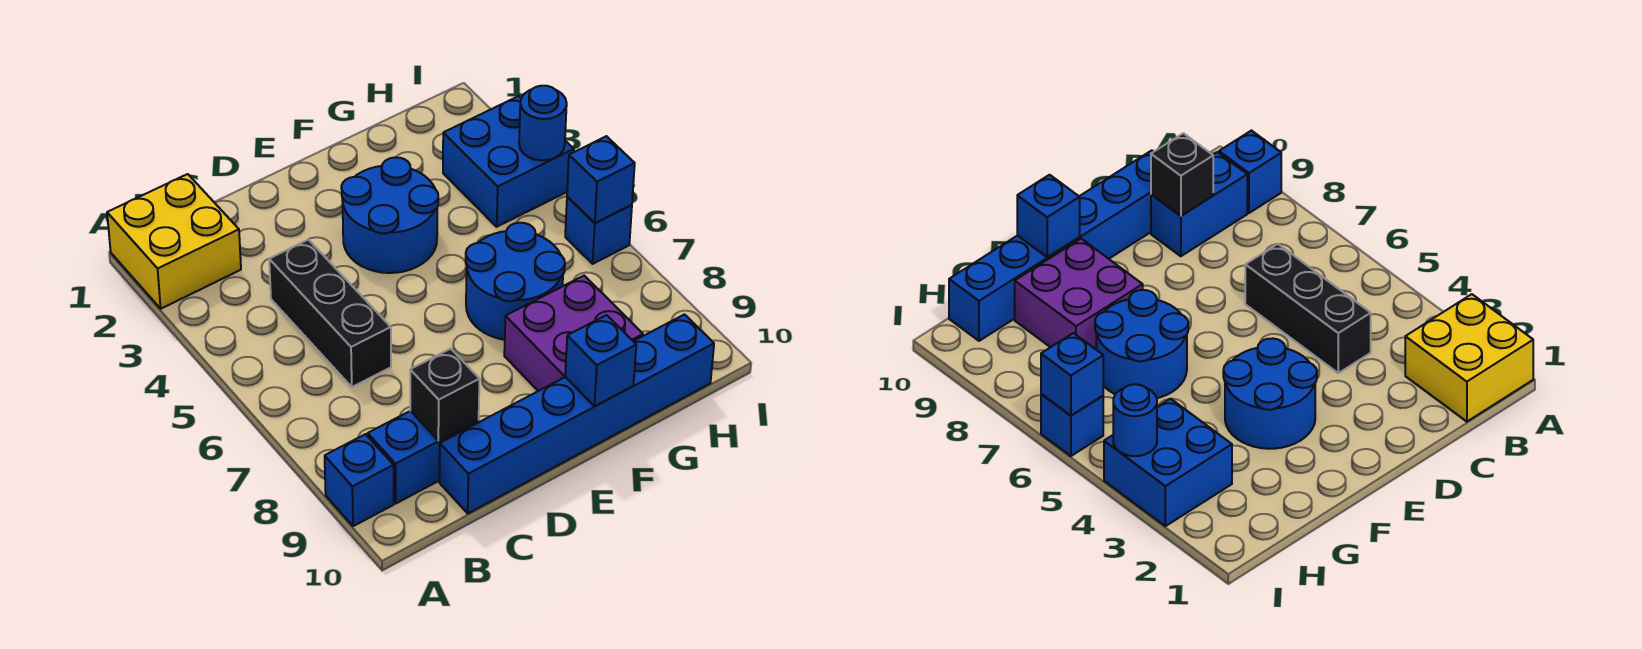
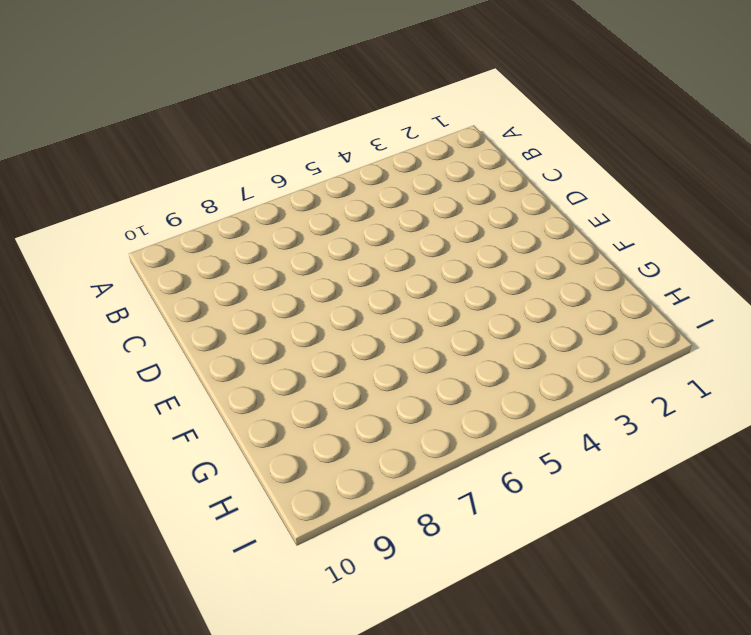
none -> yellow brick A1:B2 level 1
none -> blue brick A9 level 1
none -> blue brick B9:C9 level 1

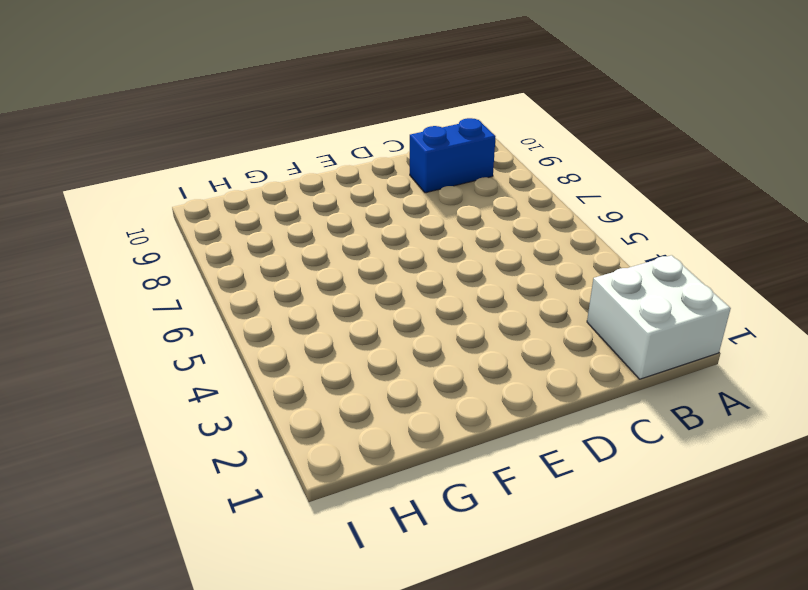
white brick A1:B2 level 1 -> yellow brick A1:B2 level 1
none -> blue brick A9 level 1
none -> black brick C4:C6 level 1
none -> blue brick C10:H10 level 1

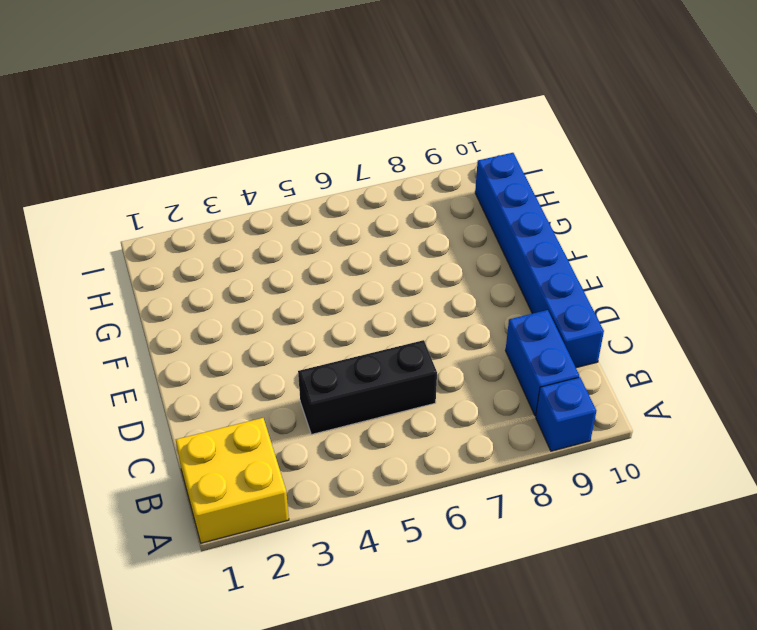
none -> blue round brick E3:F4 level 1
none -> blue round brick F6:G7 level 1
none -> purple brick F8:G9 level 1

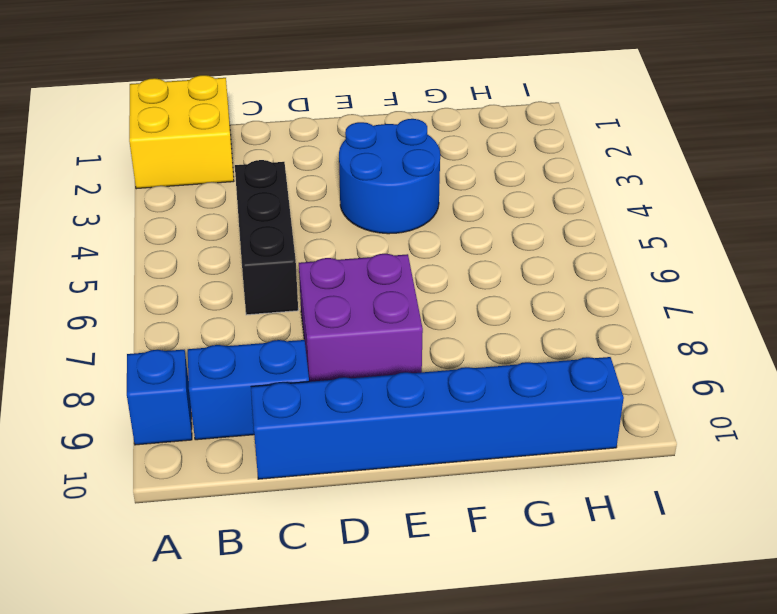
purple brick D7:E8 level 1 -> purple brick F8:G9 level 1
none -> blue round brick F6:G7 level 1
none -> blue brick H3:I4 level 1
none -> blue brick I6 level 1

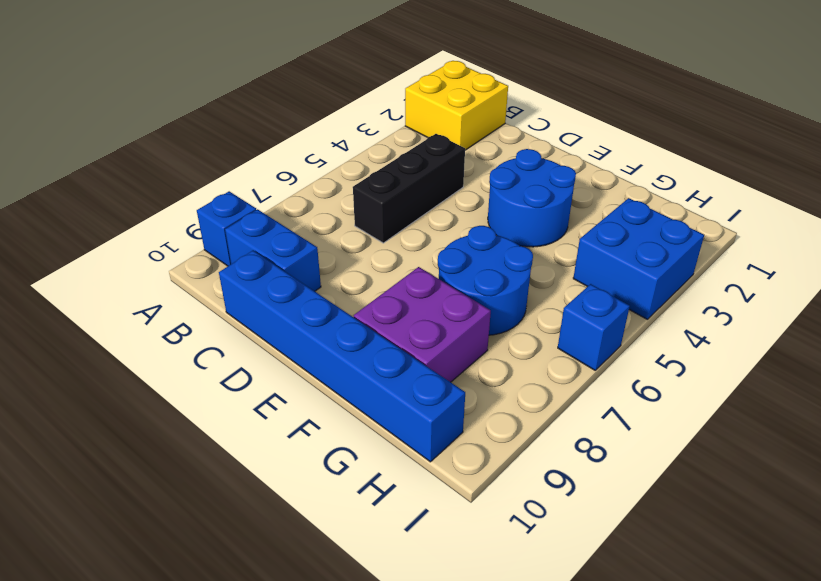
none -> black brick C9 level 2
none -> blue brick F10 level 2
none -> blue round brick I4 level 2

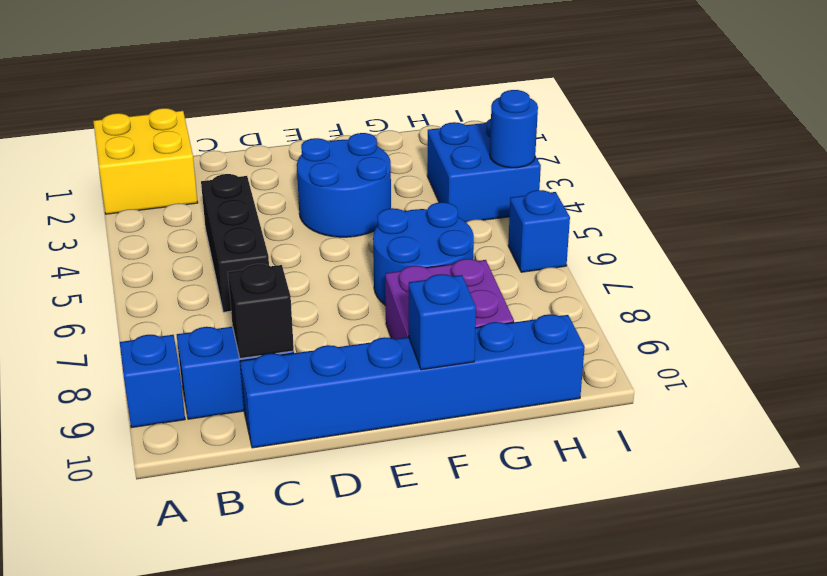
none -> blue brick I6 level 2

